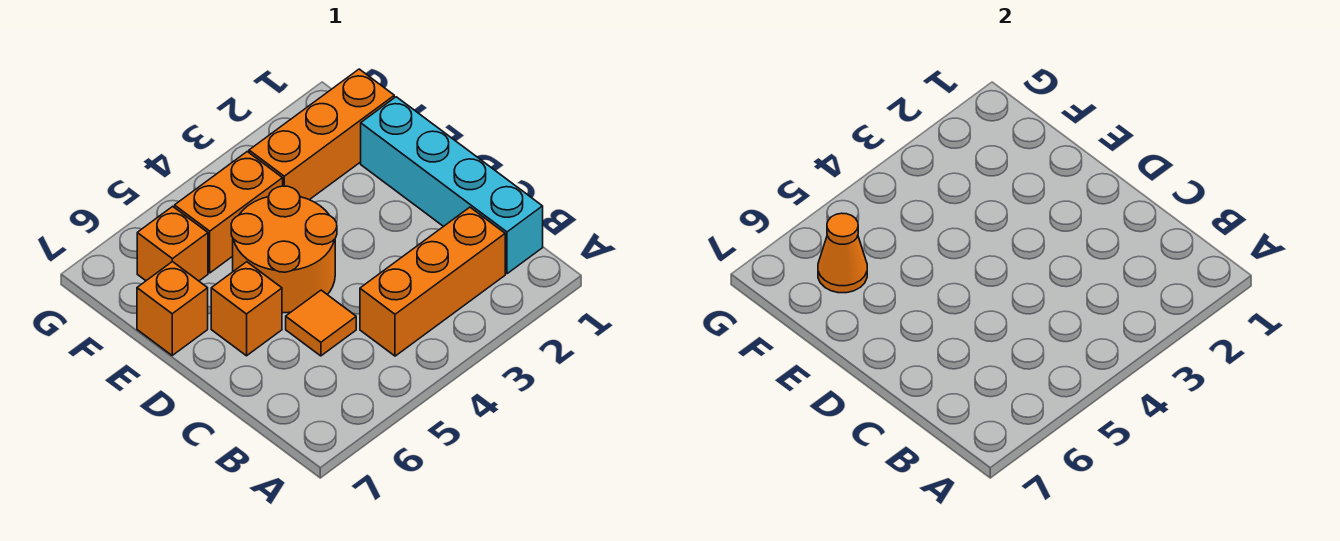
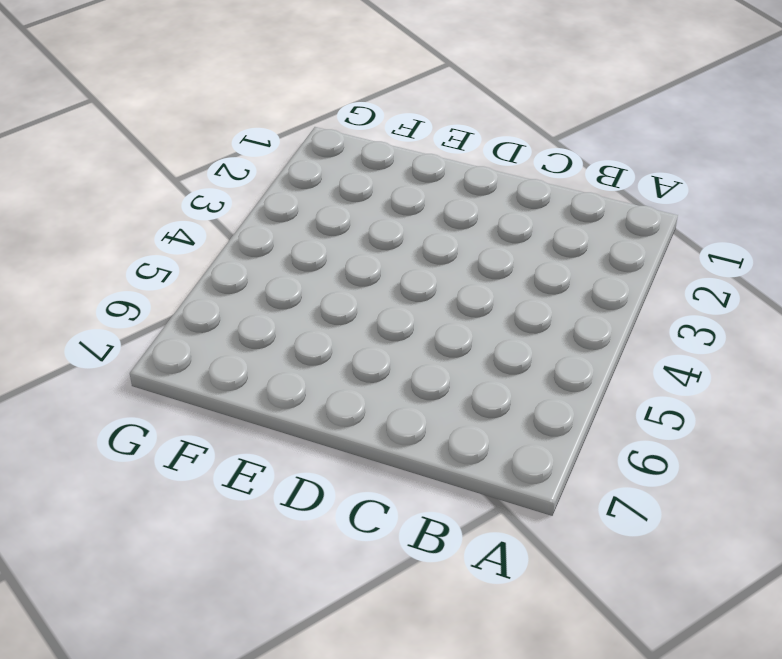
none -> cyan brick B1:E1 level 1
none -> orange brick B2:B4 level 1

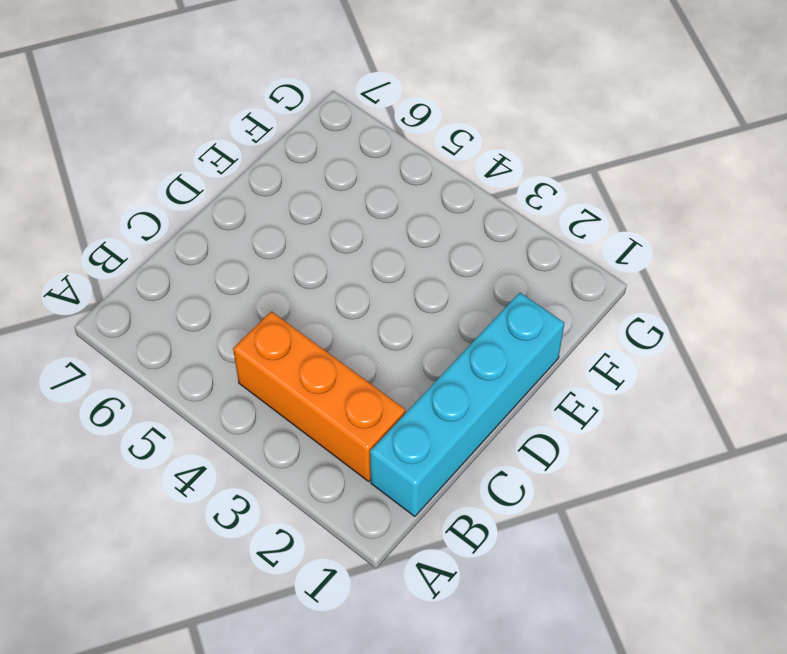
none -> orange tile C5 level 1
none -> orange round brick D4:E5 level 1

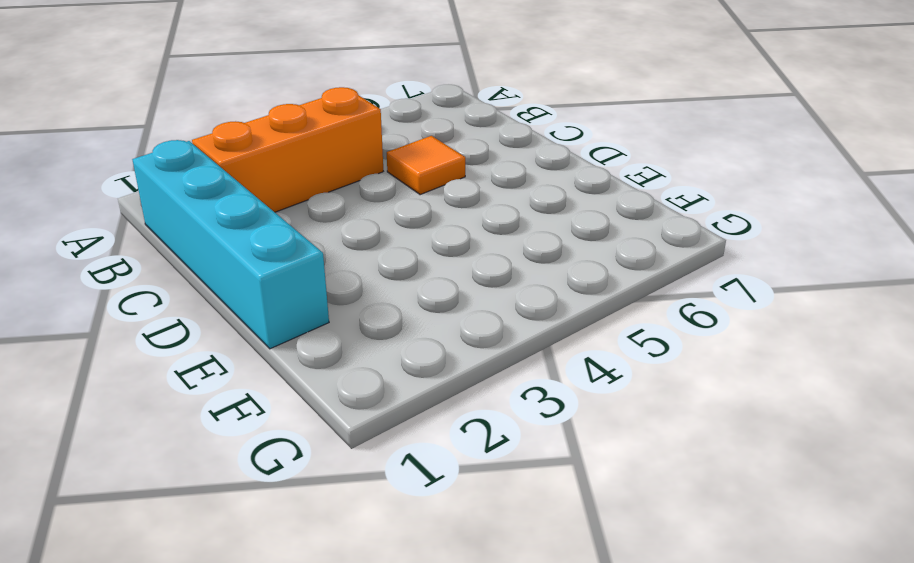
none -> orange round brick D4:E5 level 1
none -> orange brick D6 level 1

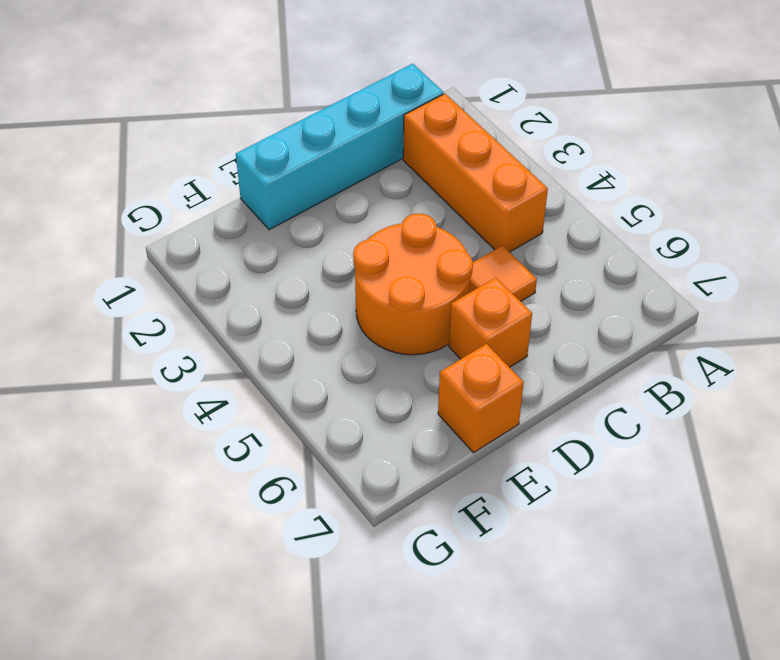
none -> orange brick F1:F3 level 1
none -> orange brick F4:F5 level 1

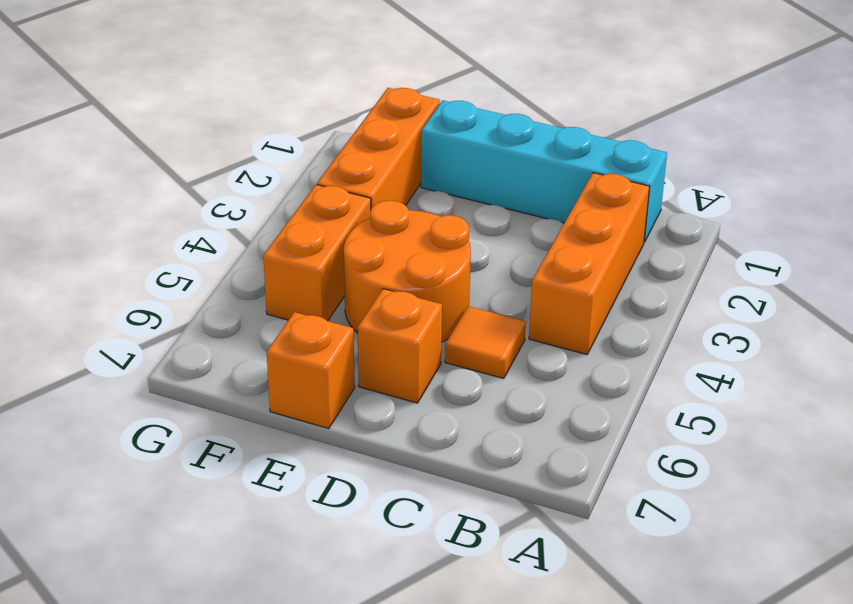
none -> orange brick F6 level 1
none -> orange cone F6 level 2

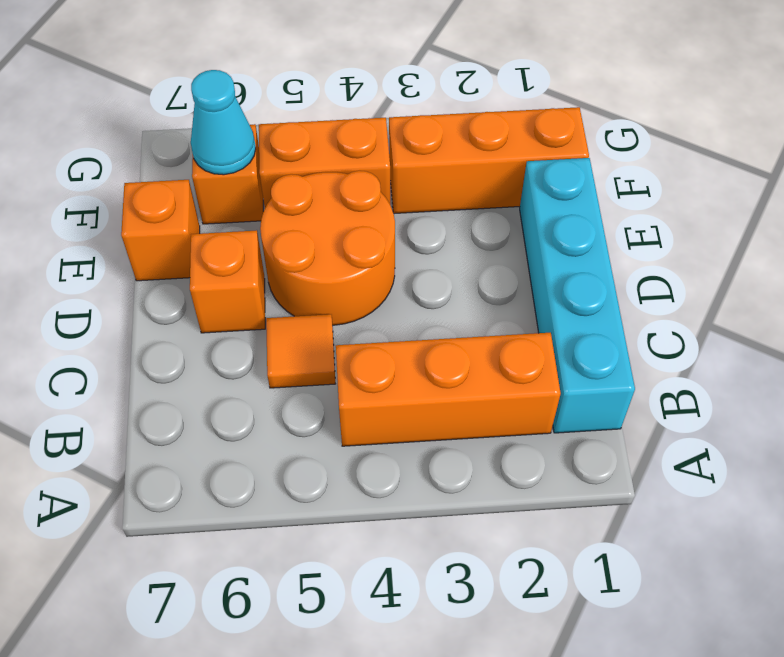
cyan cone F6 level 2 -> orange cone F6 level 2

